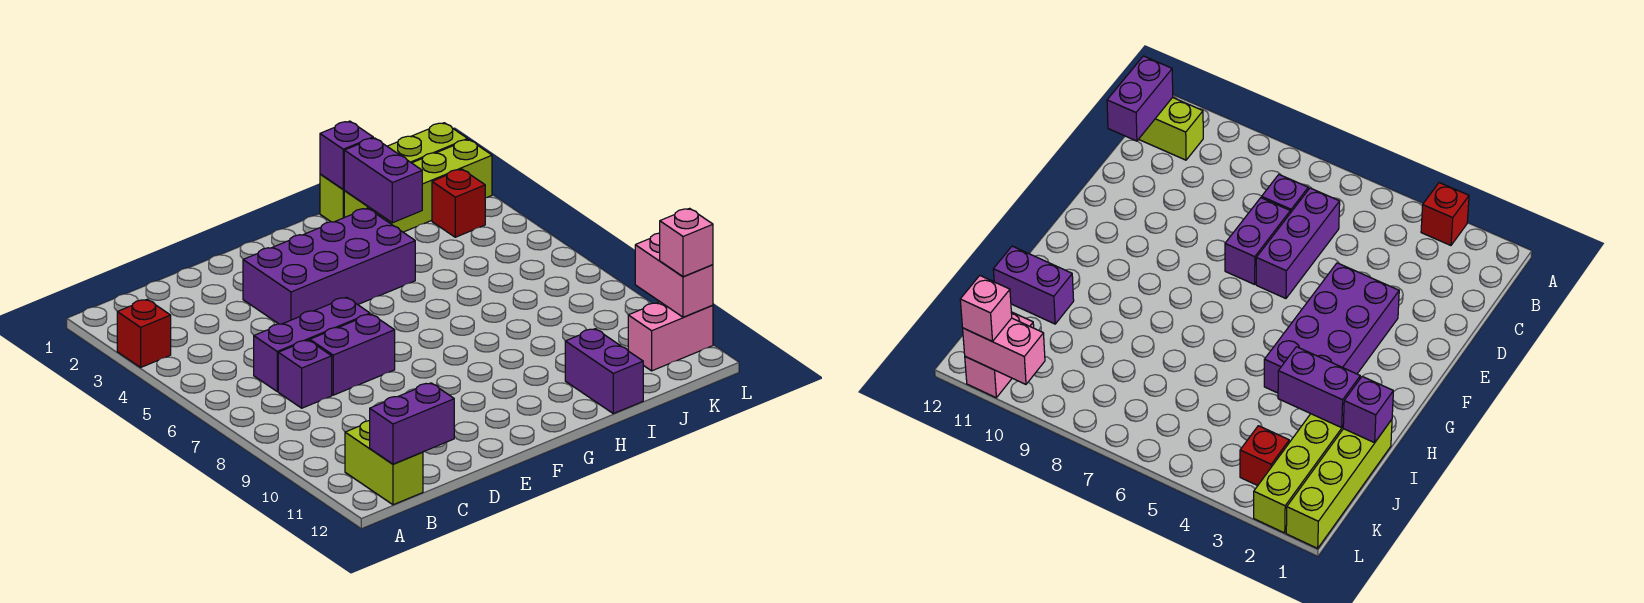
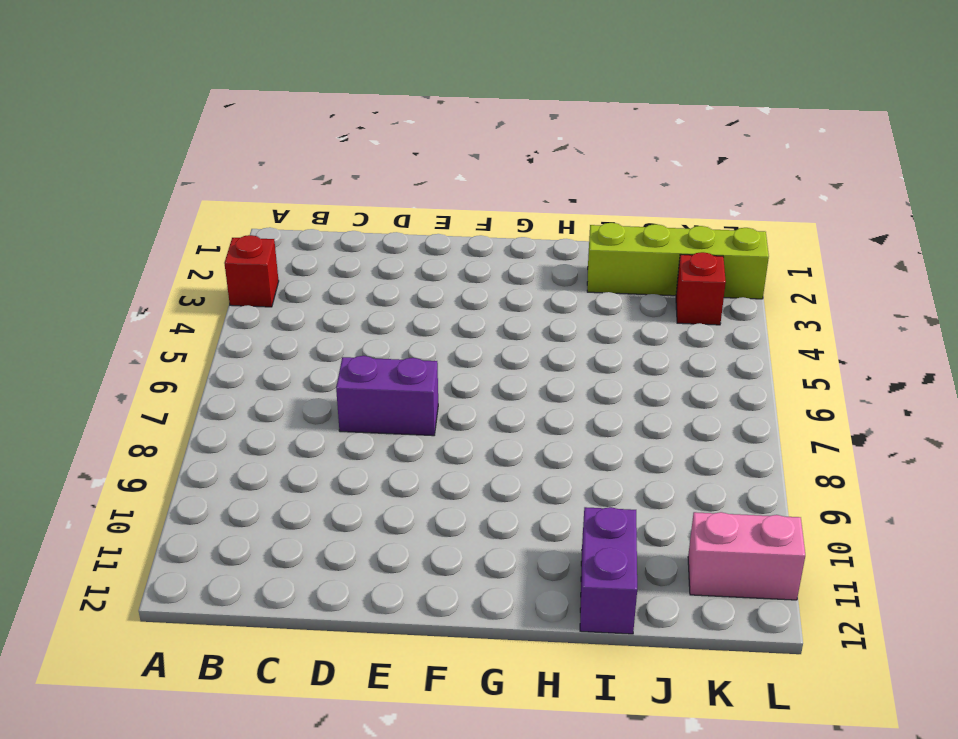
none -> lime brick B11:B12 level 1
none -> purple brick C6:E6 level 1
none -> purple brick C7 level 1

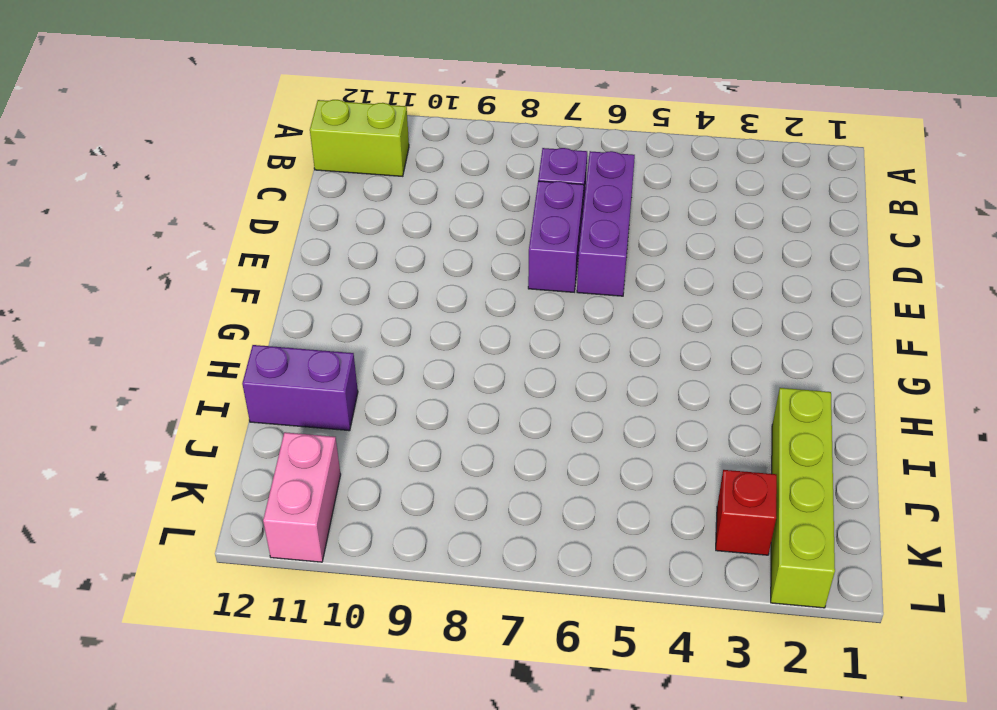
none -> red brick A3 level 1
none -> purple brick E3:H4 level 1
none -> lime brick I1:L1 level 1

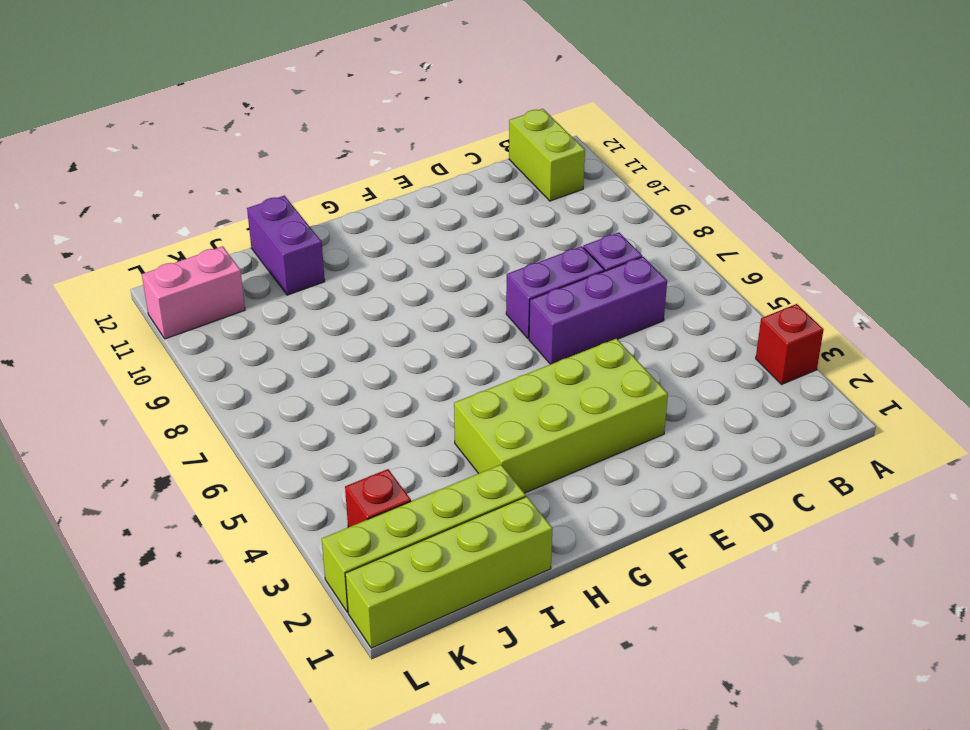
lime brick E3:H4 level 1 -> purple brick E3:H4 level 1
none -> purple brick B12:C12 level 2
none -> purple brick I1 level 2
none -> purple brick I2:I3 level 2

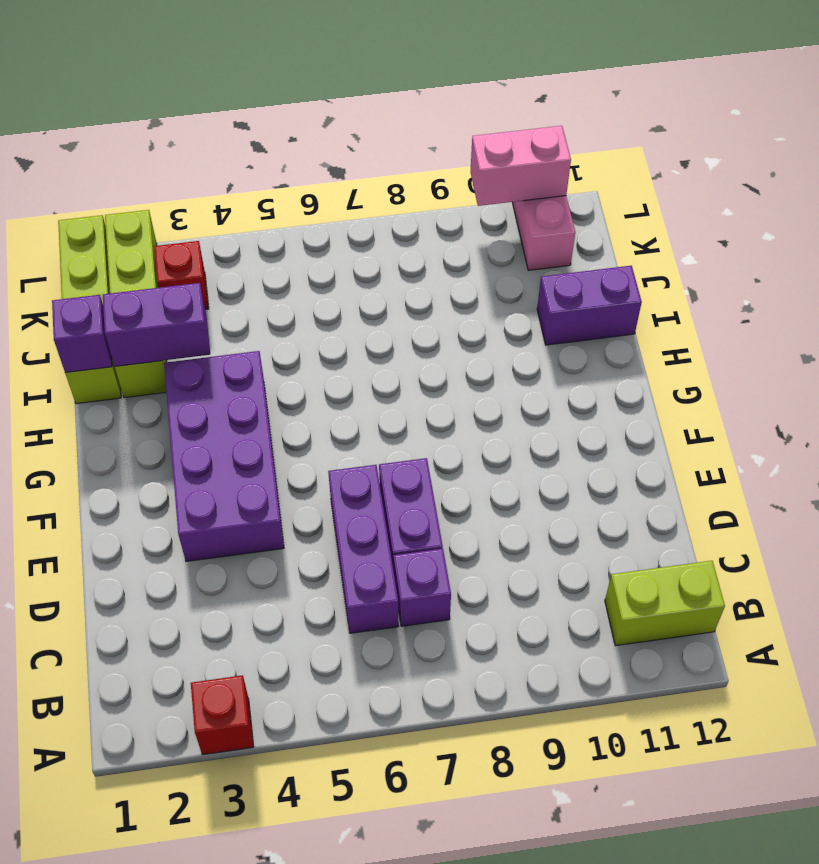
none -> purple brick B12:C12 level 2
none -> pink brick L11 level 3

